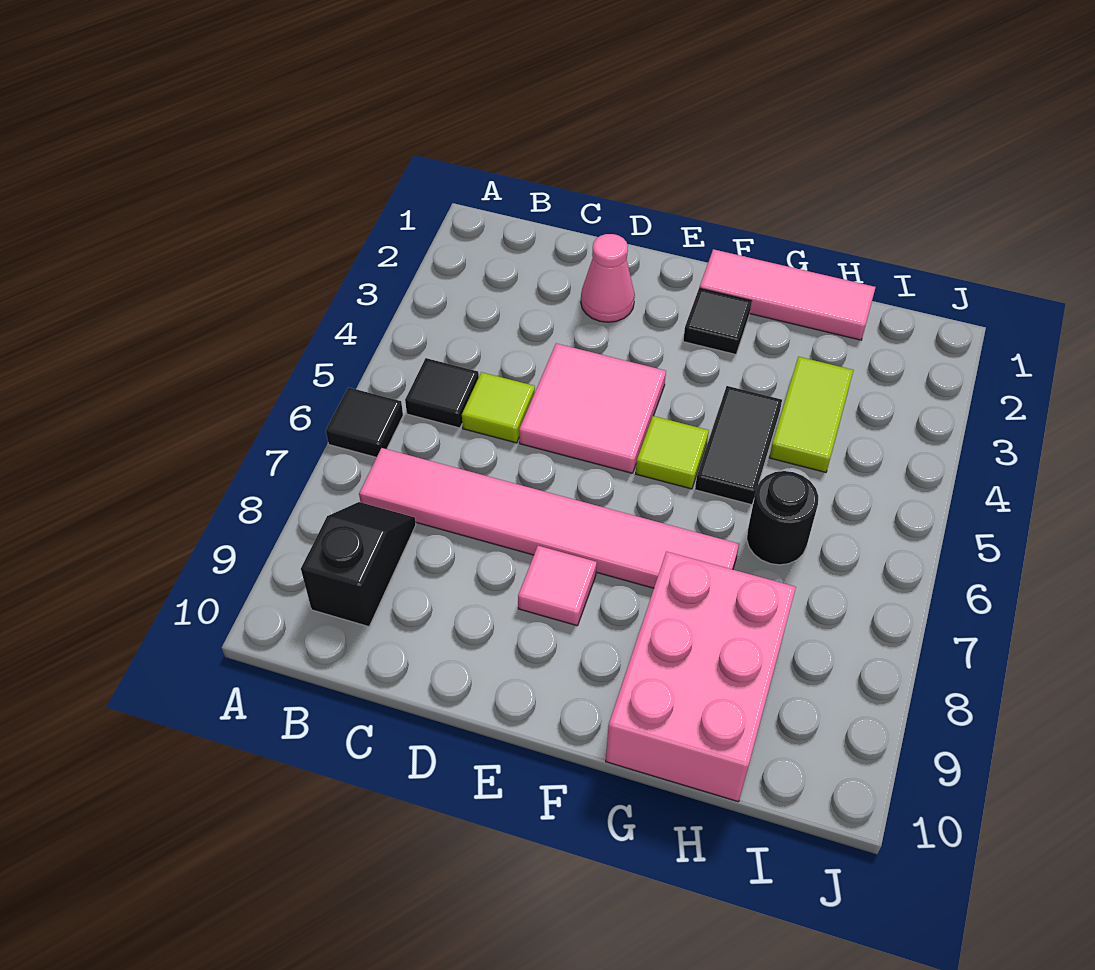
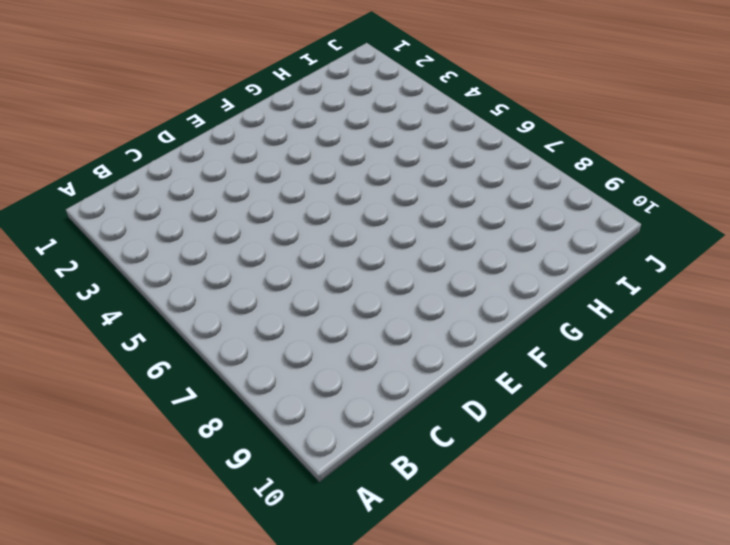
none -> black tile A6 level 1
none -> black tile B5 level 1
none -> pink tile B7:G7 level 1

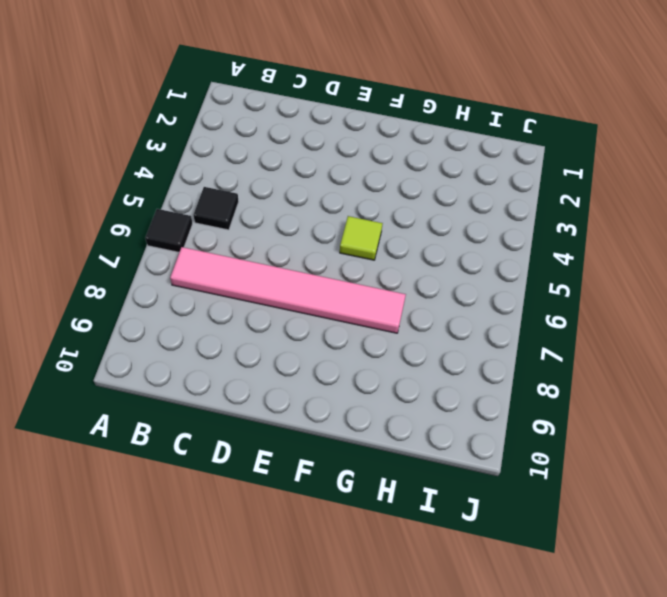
none -> black slope B8:B9 level 1 top 9
none -> lime tile C5 level 1
none -> pink cone D2 level 1

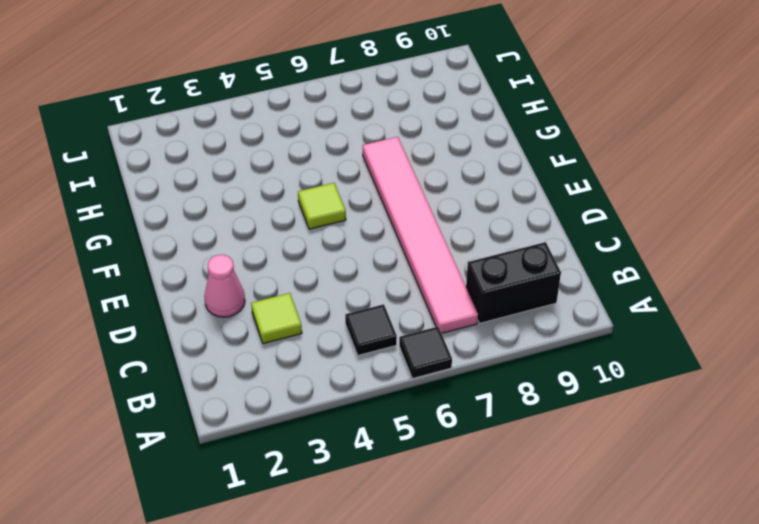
black brick B8:B9 level 1 -> black slope B8:B9 level 1 top 9
lime tile C3 level 1 -> lime tile C5 level 1
none -> pink tile D4:E5 level 1
none -> pink tile E8 level 1
none -> pink tile F1:H1 level 1

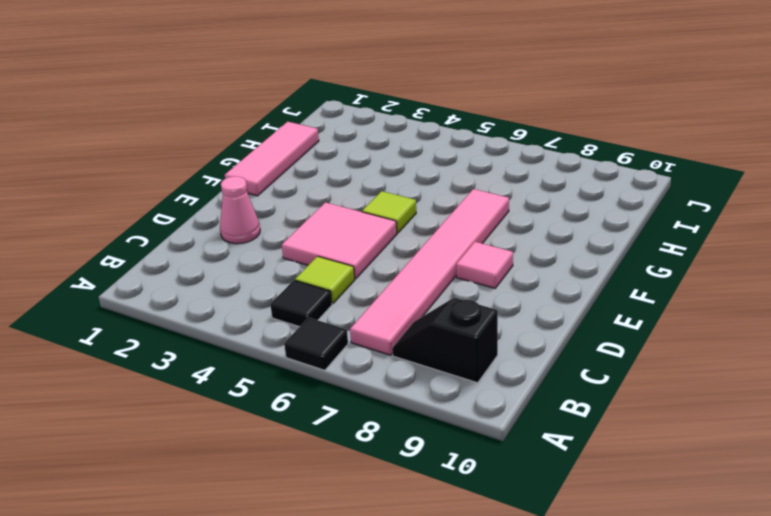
none -> black tile F2 level 1
none -> black tile G4:G5 level 1
none -> pink brick G8:H10 level 1

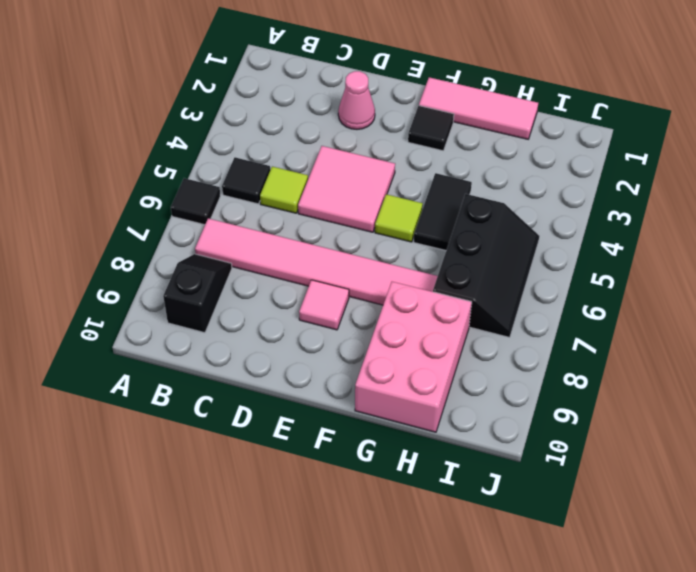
black slope H5:I7 level 1 top H -> black round brick H6 level 1
none -> lime tile H3:H4 level 1

